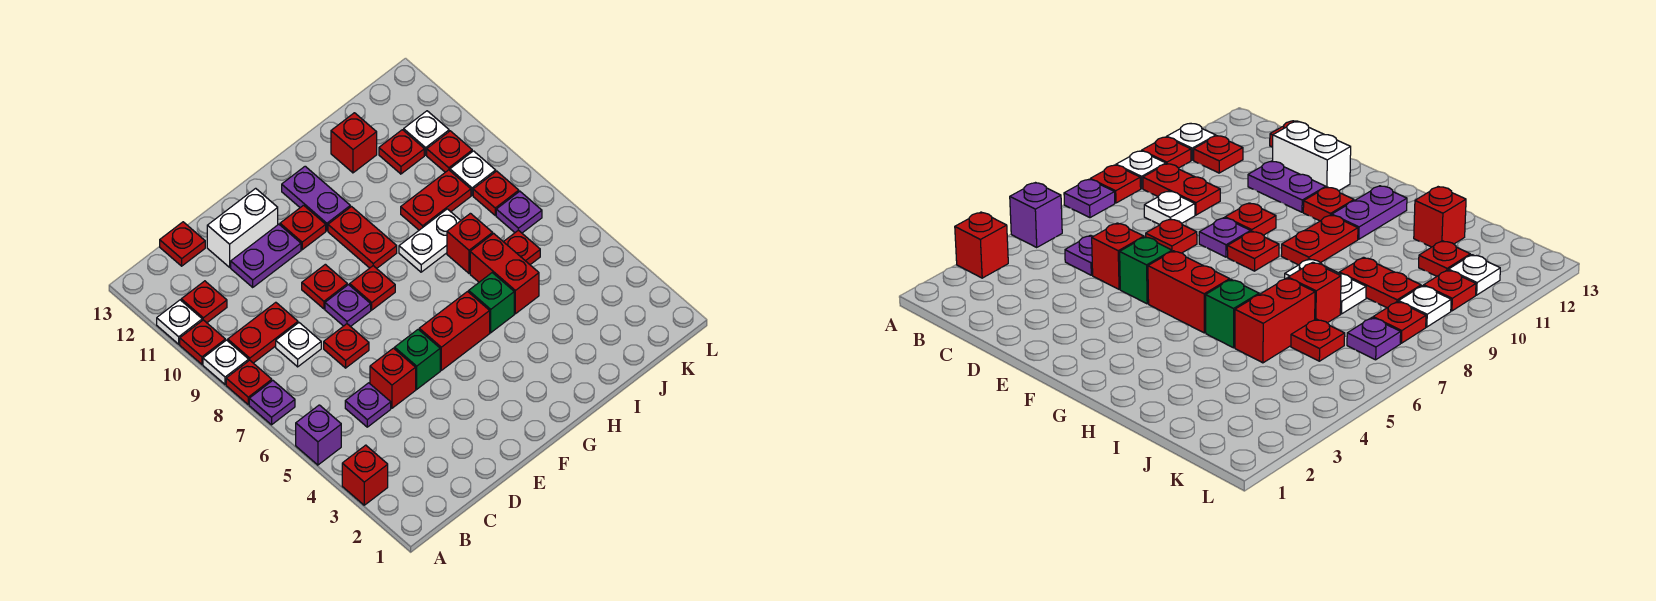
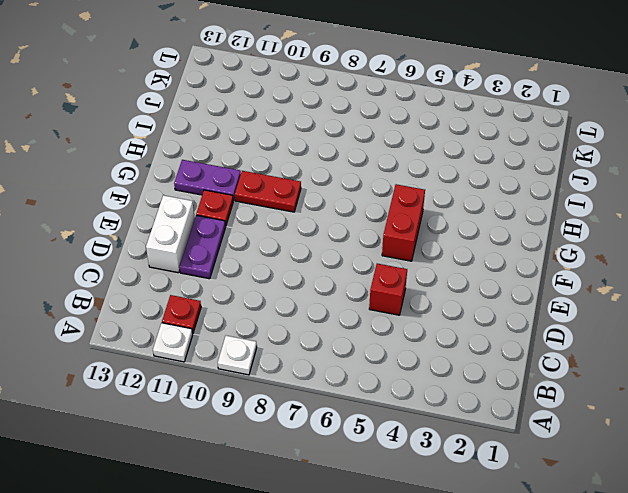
none -> red brick A3 level 1
none -> purple brick A5 level 1
none -> purple plate A7 level 1
none -> red plate A8 level 1

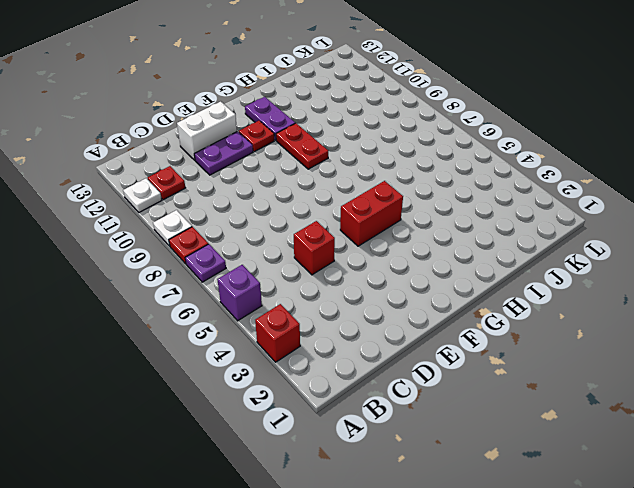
none -> red plate A10 level 1
none -> red plate B9:C9 level 1
none -> purple plate C5 level 1
none -> white plate C8 level 1

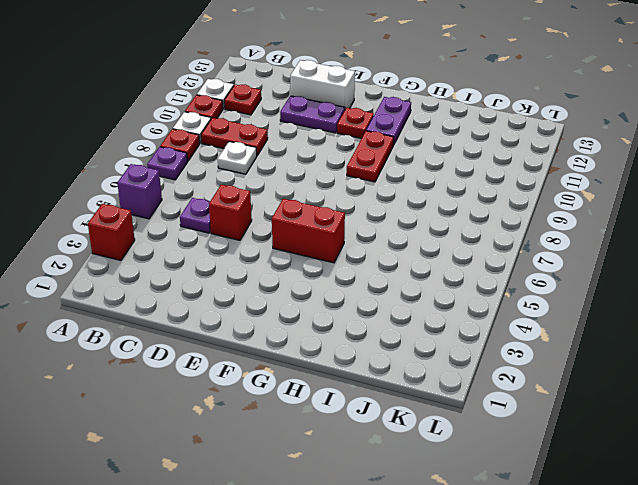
none -> red plate C13 level 1
none -> red plate D7 level 1
none -> green brick E5 level 1
none -> purple plate E8 level 1

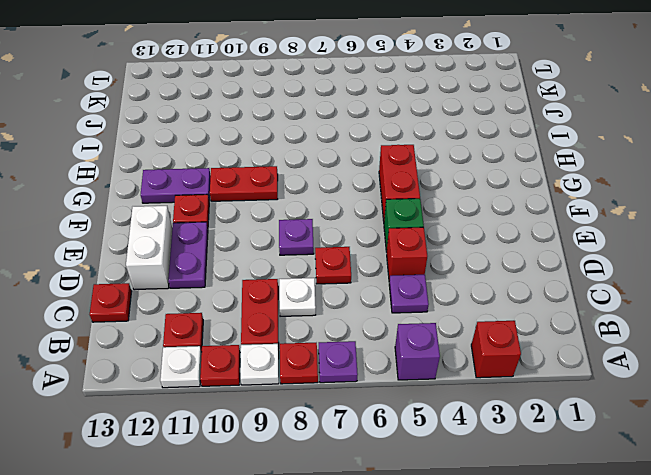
none -> red plate E9 level 1
none -> red plate F8 level 1
none -> green brick H5 level 1
none -> white plate H8:I8 level 1

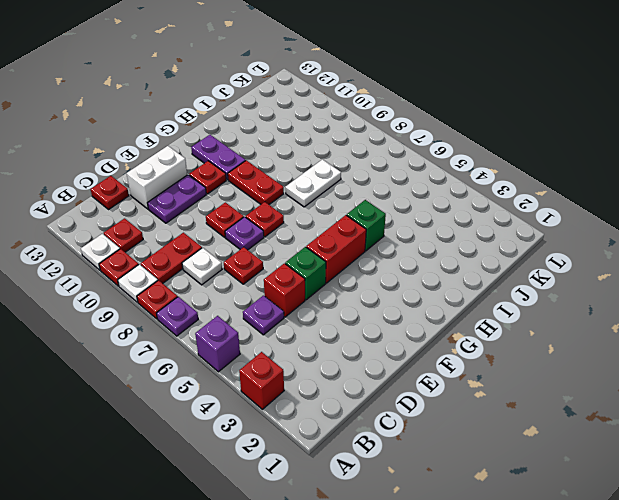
none -> red brick I5:I6 level 1
none -> red brick I7 level 1
none -> red plate I9:J9 level 1
none -> red brick I12 level 1

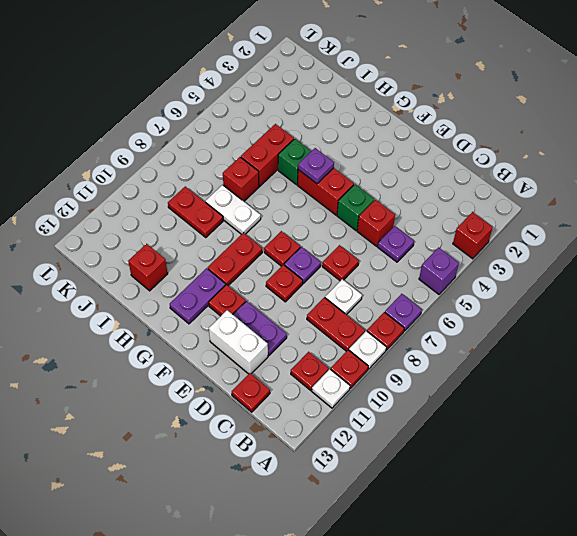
purple plate G5 level 2 -> purple plate K7 level 1
none -> red plate J6 level 1
none -> red plate J11 level 1
none -> red plate K8 level 1
none -> white plate K9 level 1

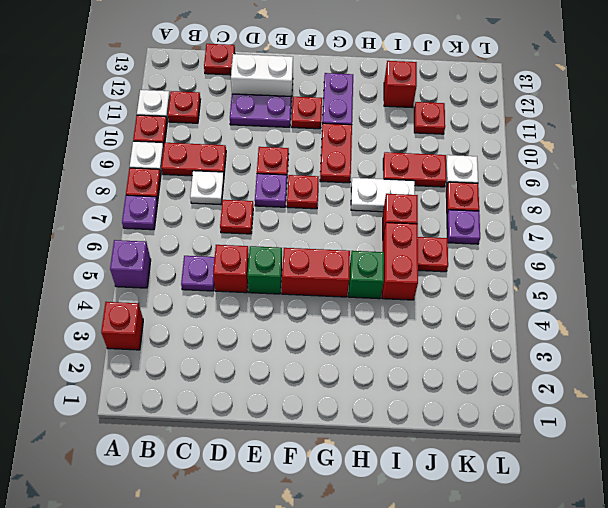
none -> red plate K10 level 1
none -> white plate K11 level 1

